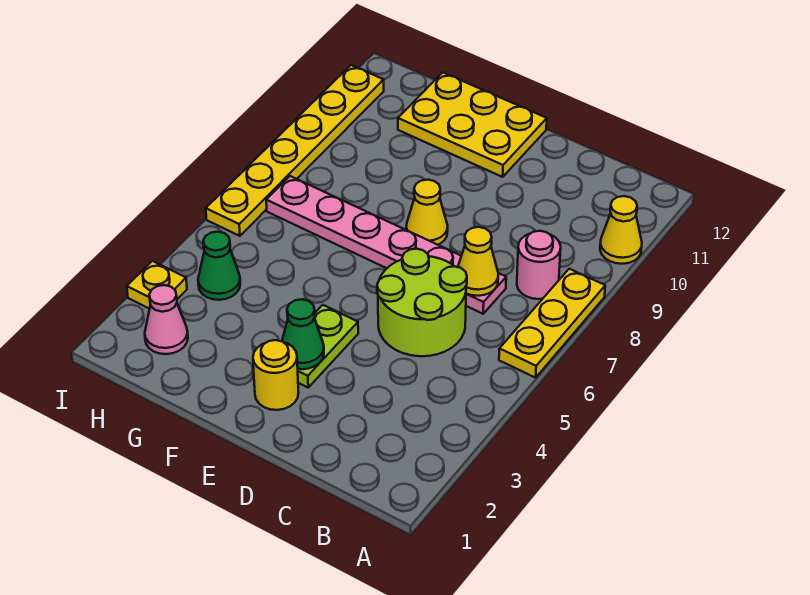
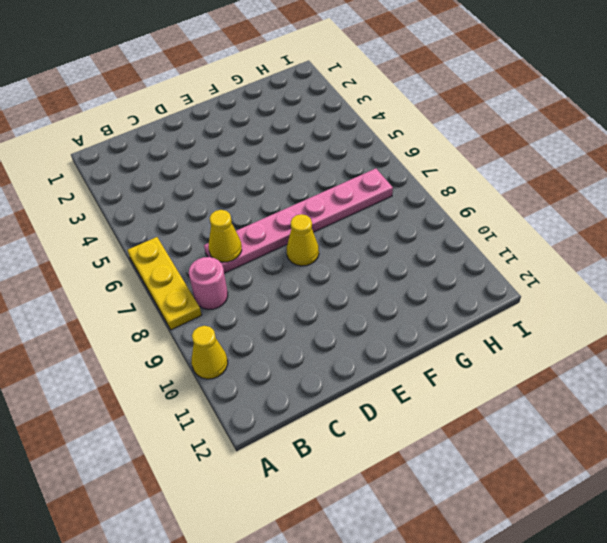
none -> lime round brick C5:D6 level 1
none -> yellow round brick E2 level 1
none -> lime plate E3:E4 level 1

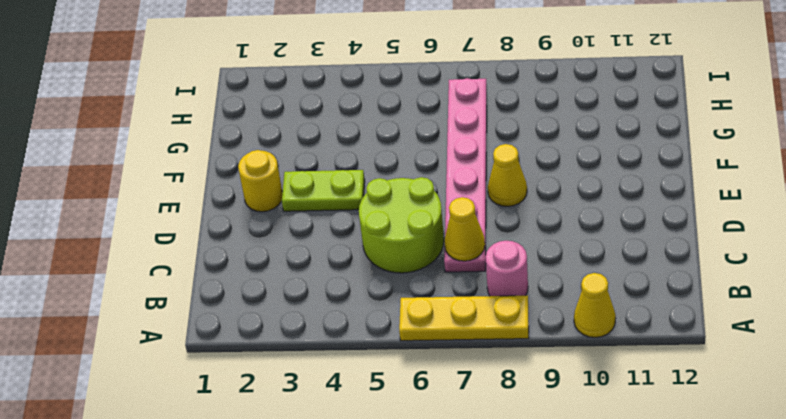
none -> yellow plate E11:G12 level 1
none -> pink cone H2 level 1
none -> green cone H4 level 1

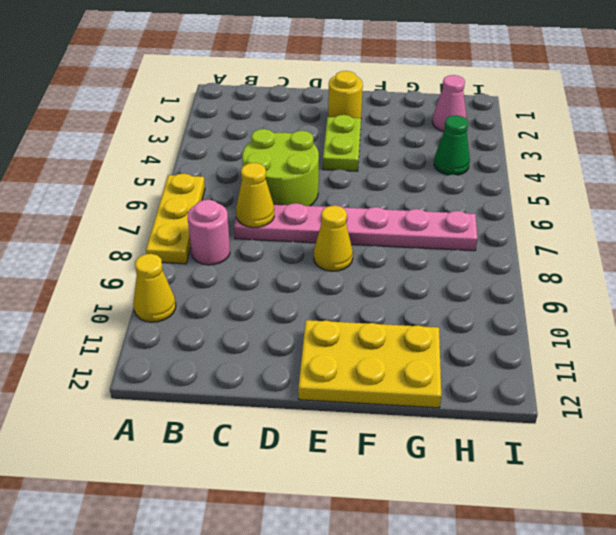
none -> yellow plate I3 level 1
none -> yellow plate I6:I11 level 1
none -> green cone E3 level 2

